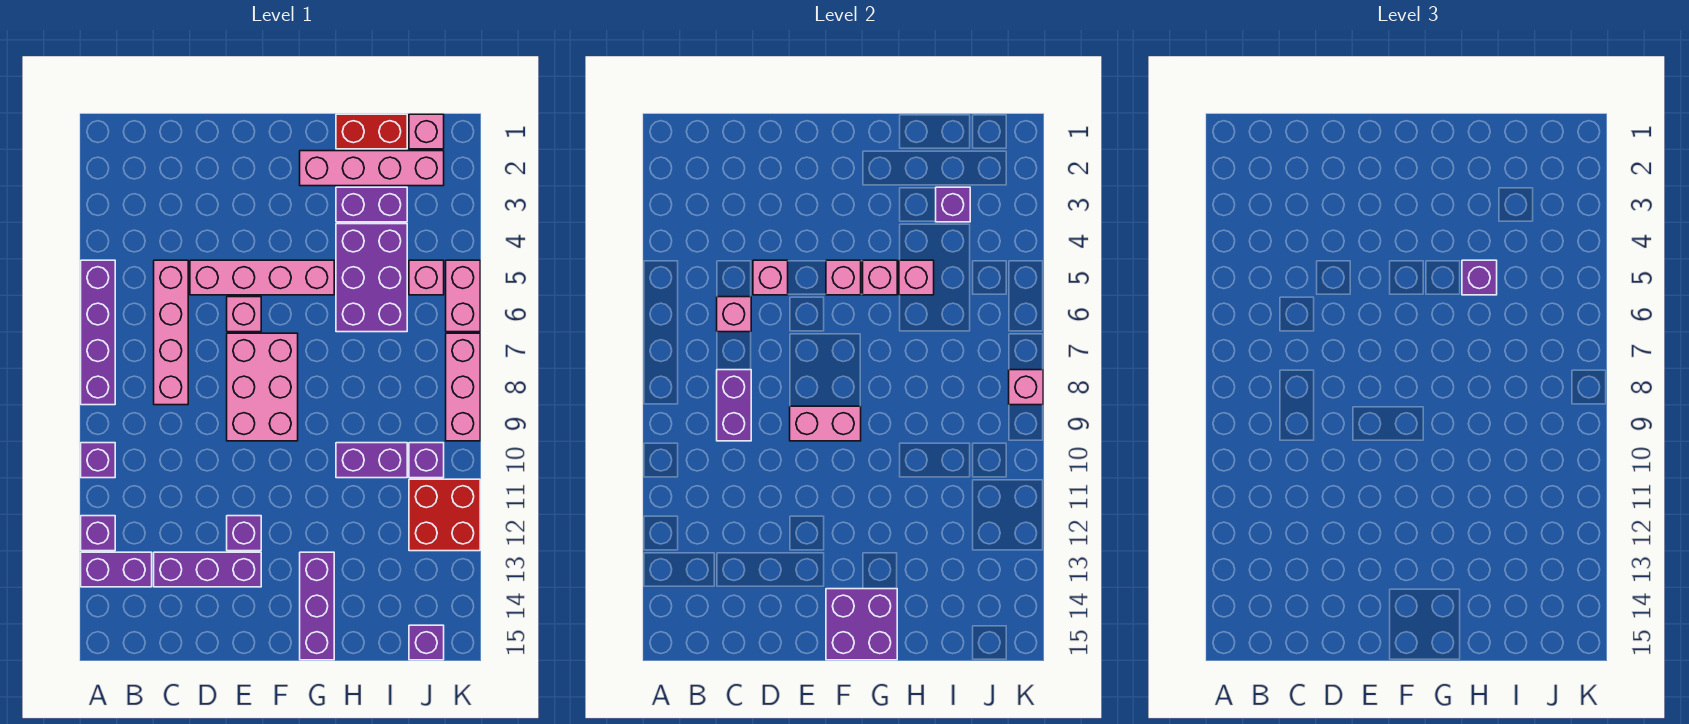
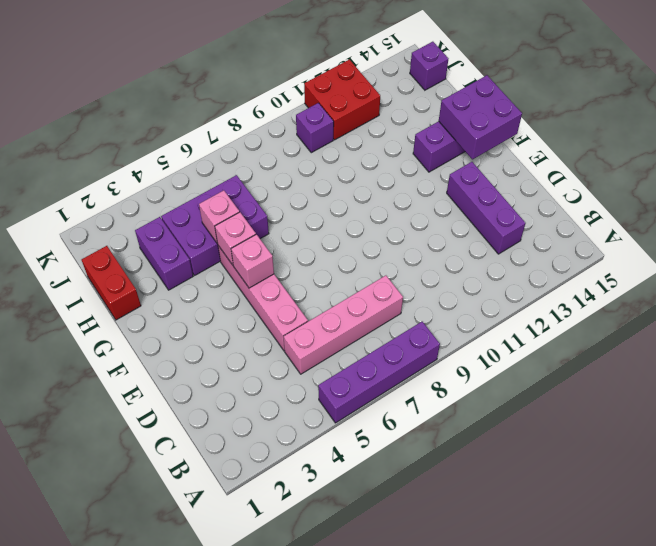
none -> purple brick A10 level 1
none -> purple brick A12 level 1
none -> purple brick A13:B13 level 1
none -> pink brick E6 level 1

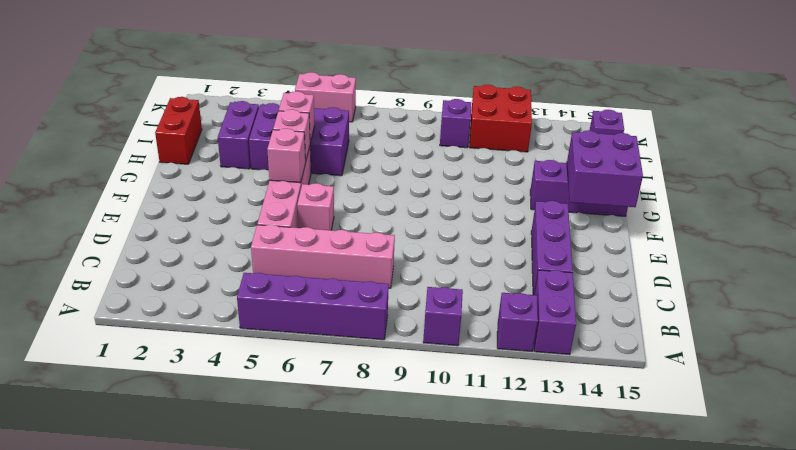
none -> pink brick E7:F9 level 1
none -> purple brick E12 level 1
none -> pink brick G2:J2 level 1
none -> purple brick H10:I10 level 1

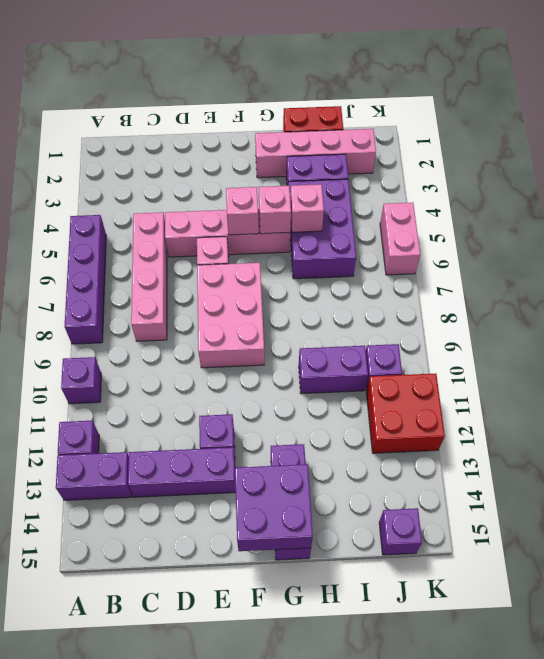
none -> pink brick J1 level 1
none -> pink brick J5 level 1
none -> pink brick K7:K9 level 1
none -> pink brick C6 level 2

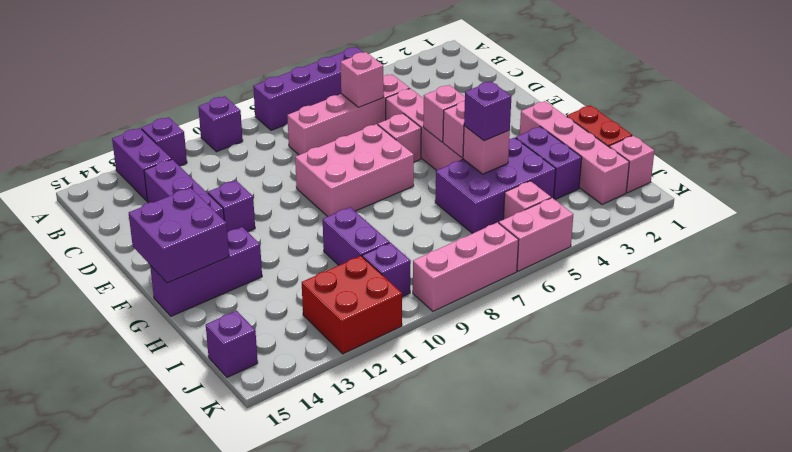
none -> purple brick C8:C9 level 2
none -> pink brick D5 level 2
none -> pink brick E9:F9 level 2
none -> purple brick I3 level 2

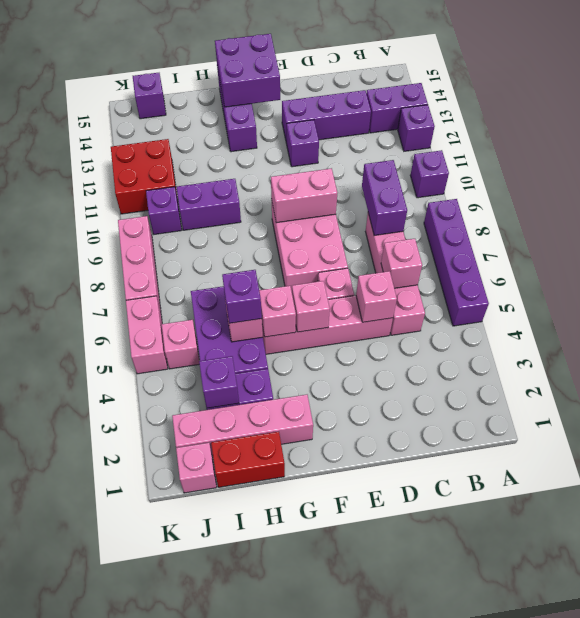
none -> pink brick K8 level 2

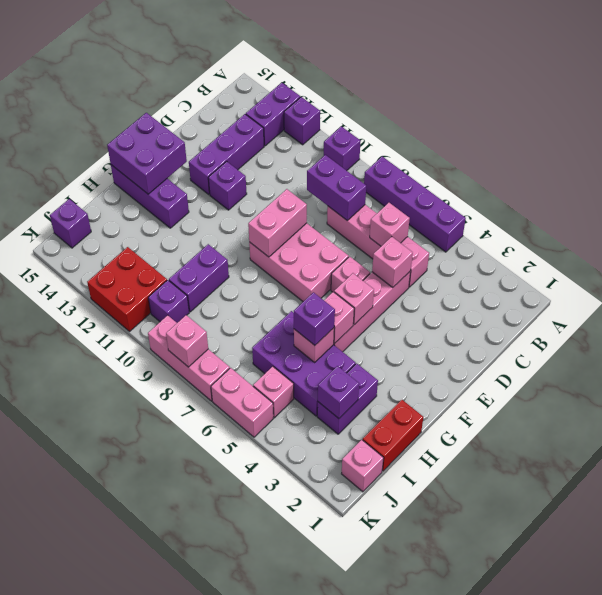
none -> pink brick G2:J2 level 1

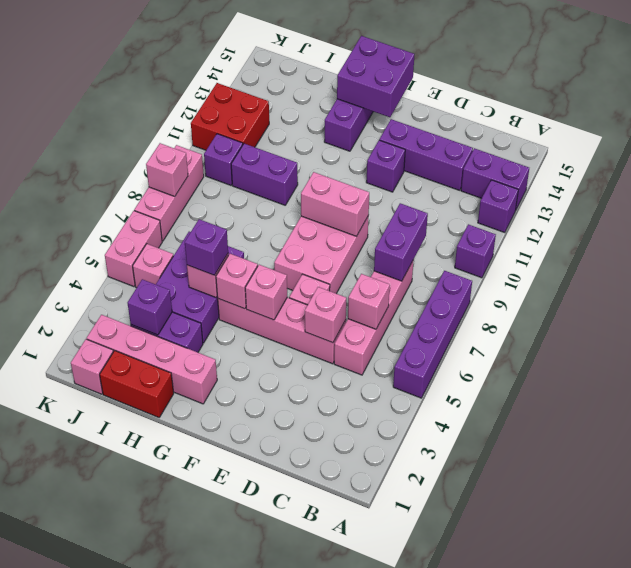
none -> purple brick J15 level 1

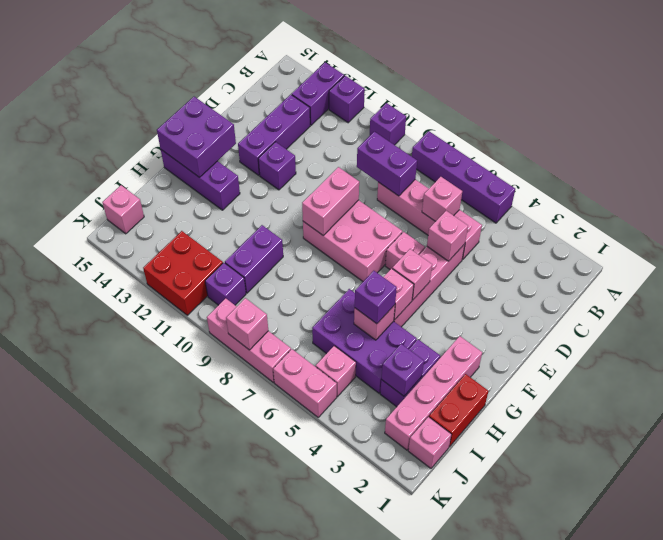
pink brick J15 level 1 -> purple brick J15 level 1

